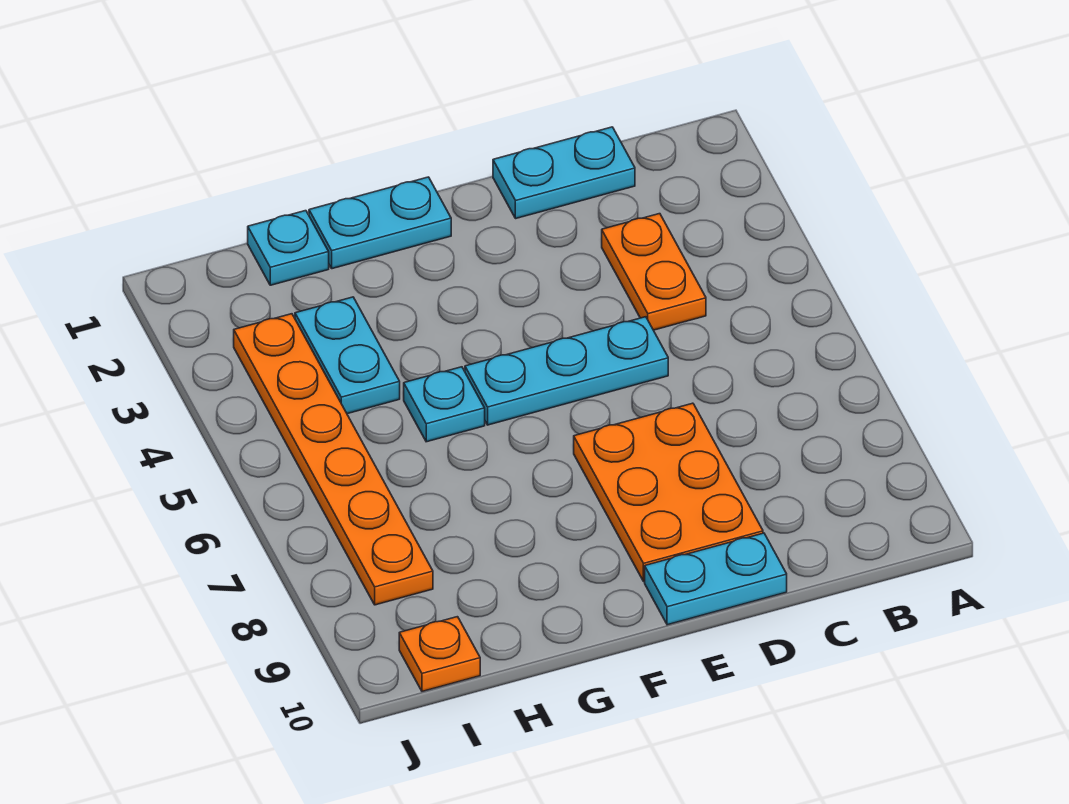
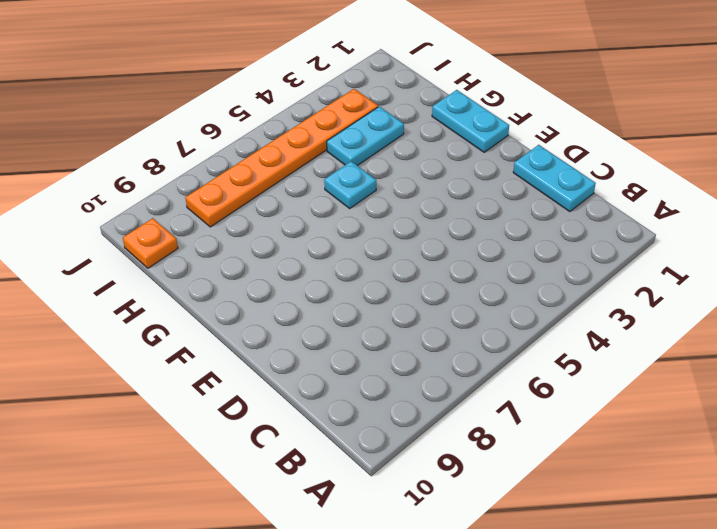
none -> orange plate C3:C4 level 1
none -> cyan plate D5:F5 level 1

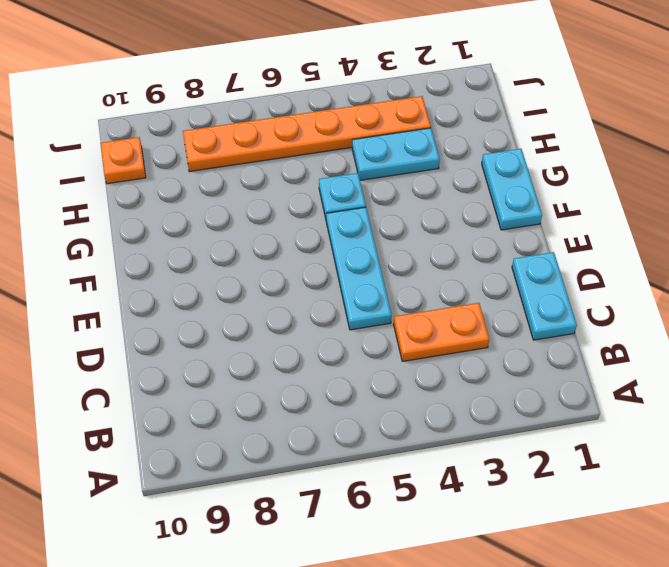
none -> orange plate D7:E9 level 1
none -> cyan plate D10:E10 level 1

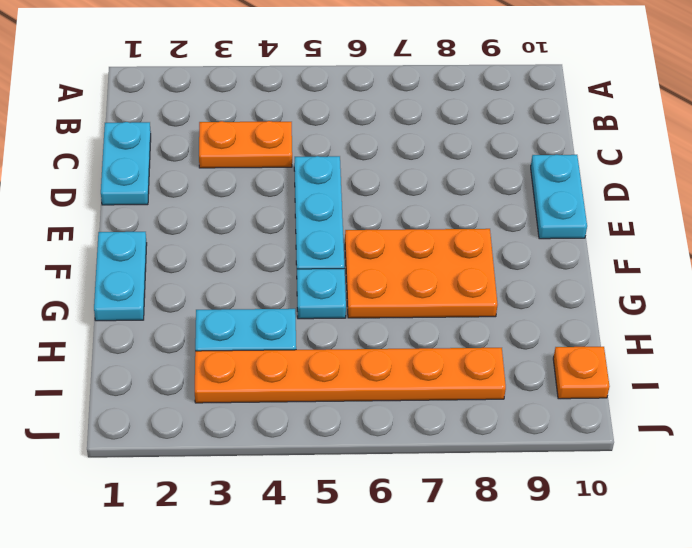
orange plate F6:G8 level 1 -> orange plate D7:E9 level 1
none -> cyan plate H1 level 1

